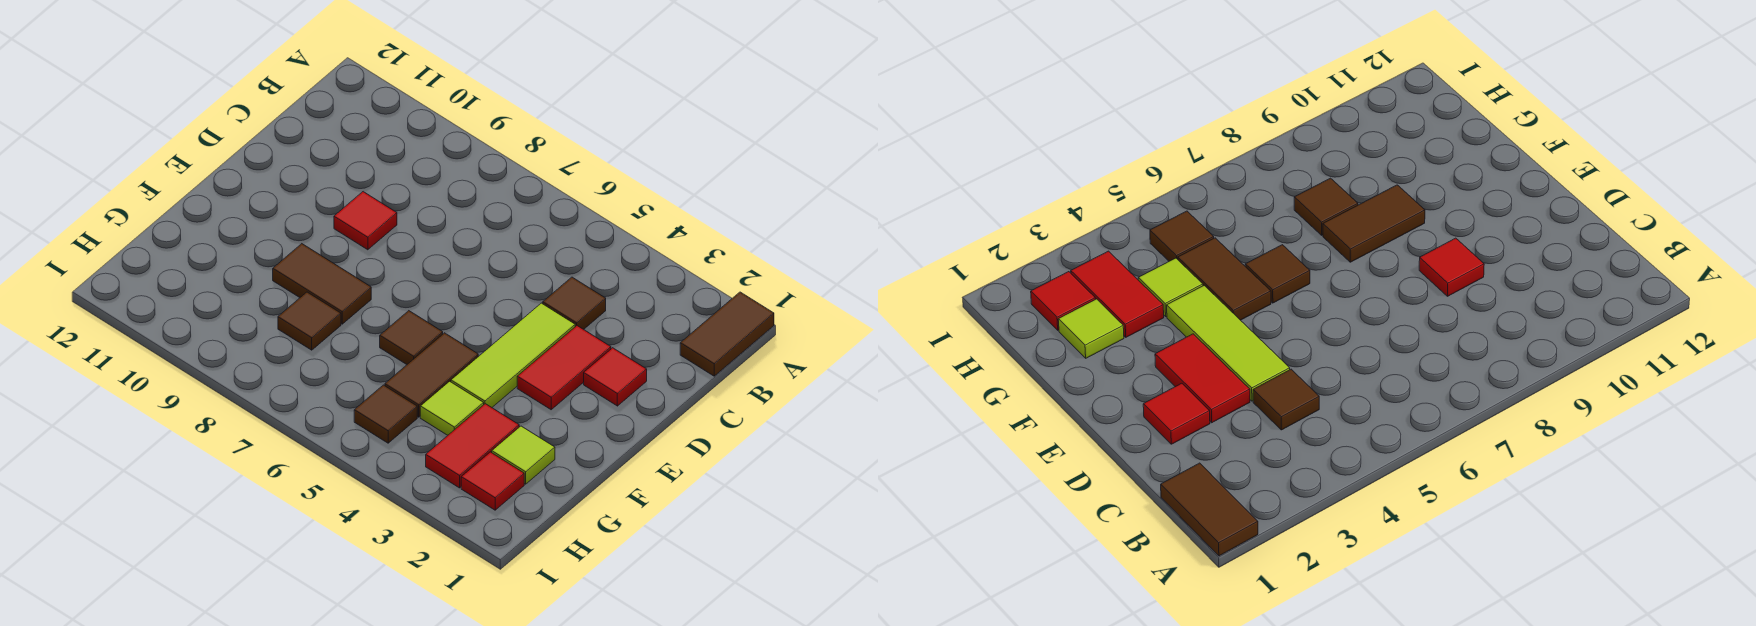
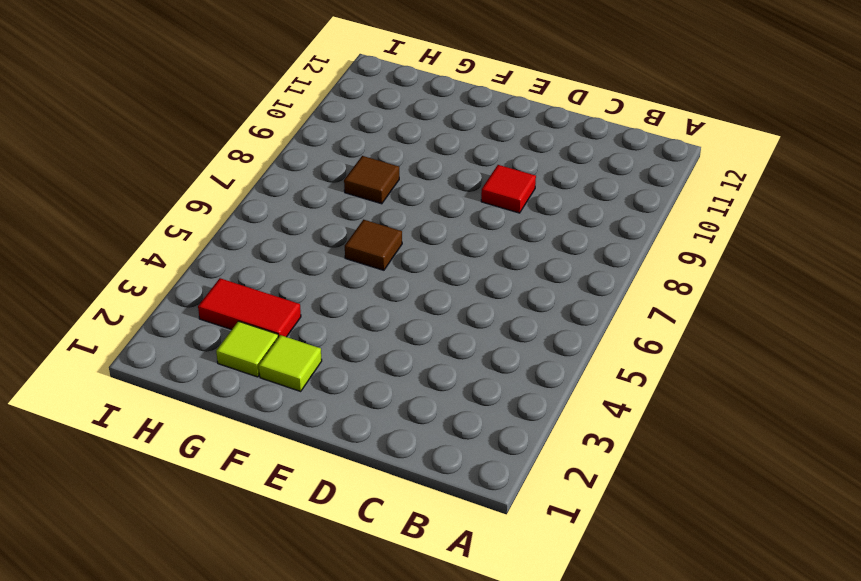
lime tile F2 level 1 -> lime tile G4 level 1
none -> brown tile A1:B1 level 1
none -> brown tile C4 level 1
none -> red tile D2 level 1

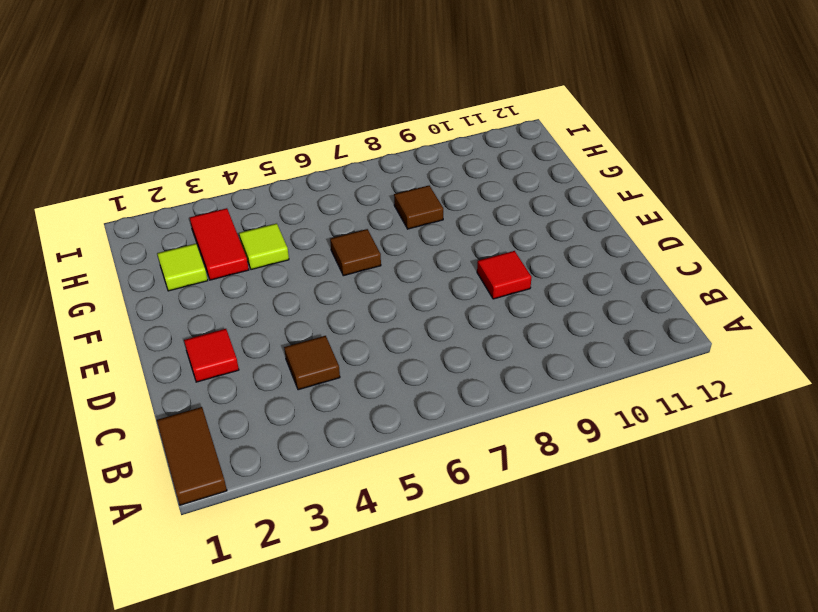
none -> red tile D3:E3 level 1
none -> lime tile D4:F4 level 1
none -> brown tile F5:G5 level 1

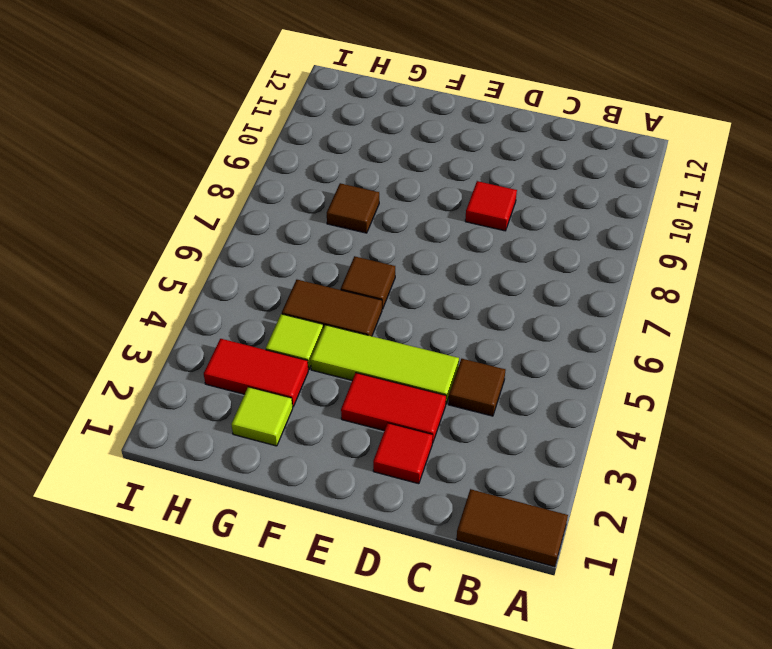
none -> brown tile F8:F9 level 1
none -> red tile H2 level 1
none -> brown tile H5 level 1

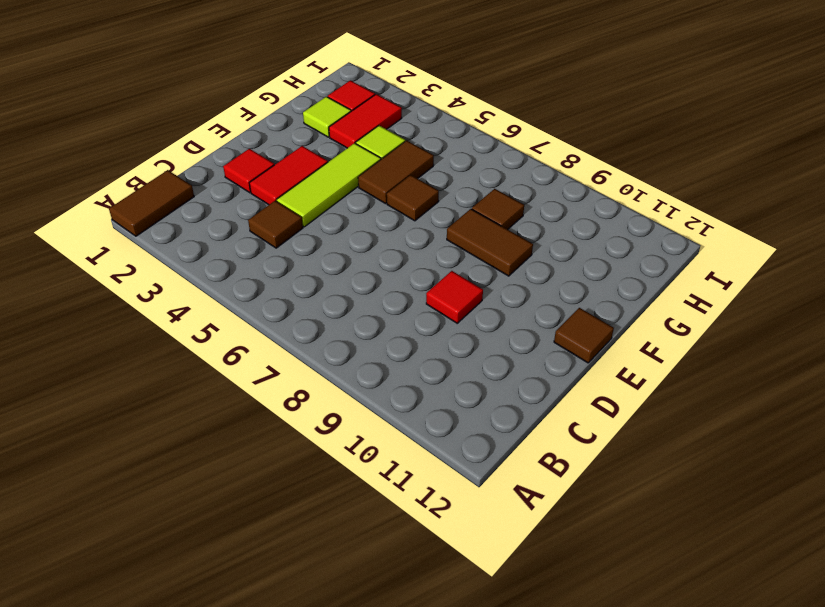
brown tile E12 level 1 -> brown tile H5 level 1

